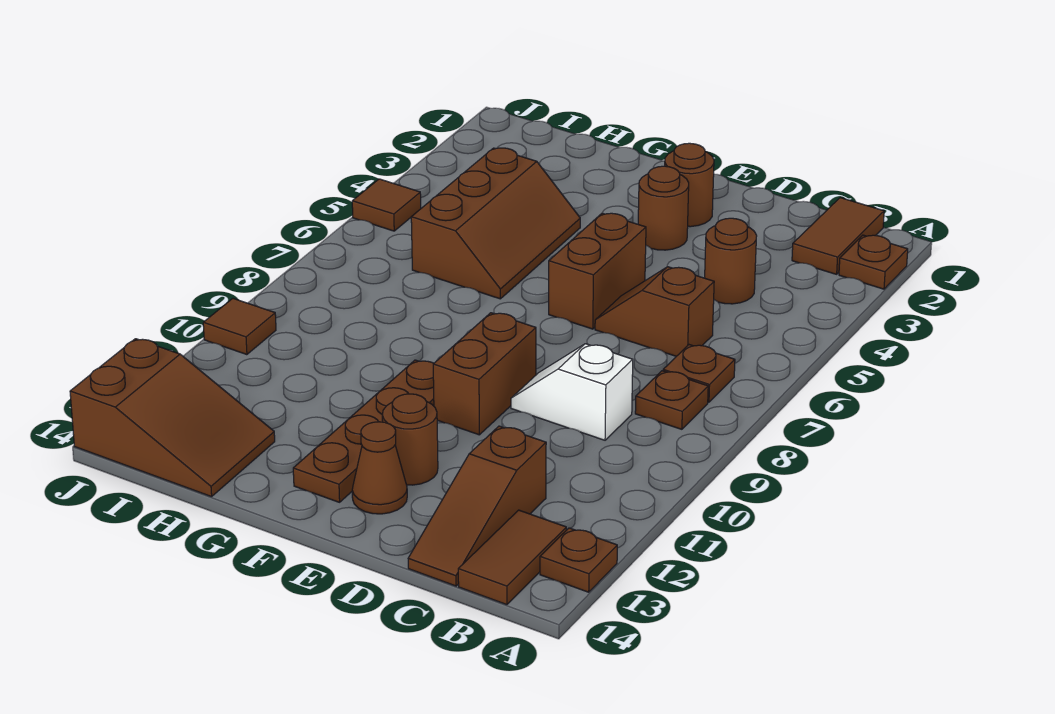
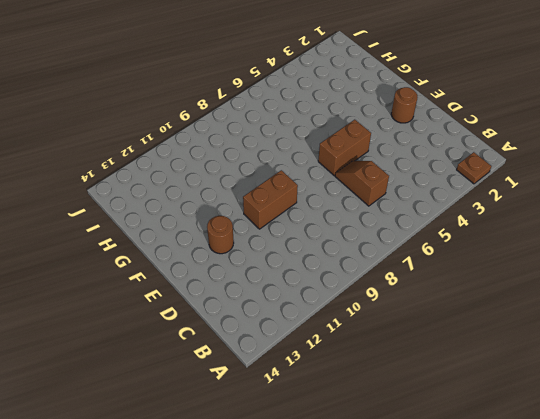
none -> brown plate A13 level 1
none -> brown tile B1:B2 level 1
none -> brown plate B7 level 1

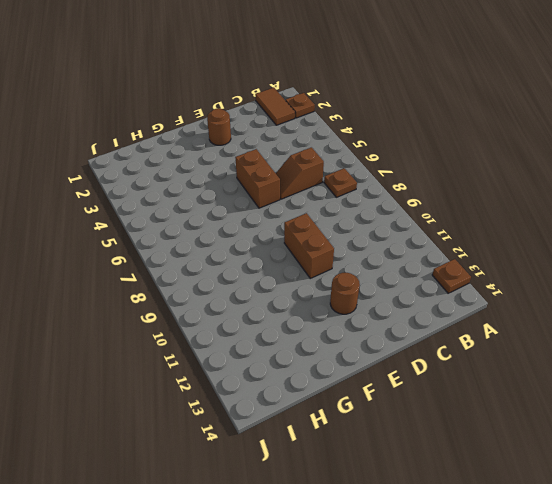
none -> brown plate B8 level 1
none -> brown tile B13:B14 level 1
none -> brown round brick C4 level 1

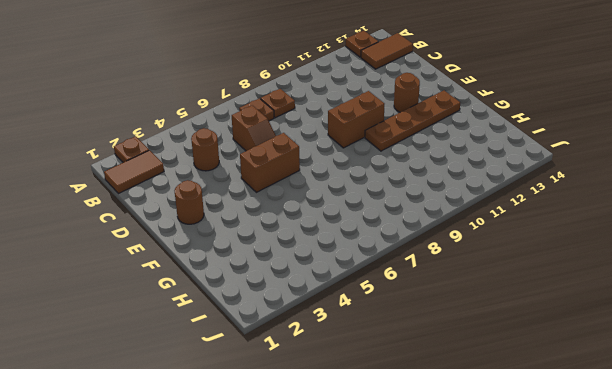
none -> white slope C9:D9 level 1 top C
none -> brown slope C12:C14 level 1 top 12
none -> brown round brick E3 level 1

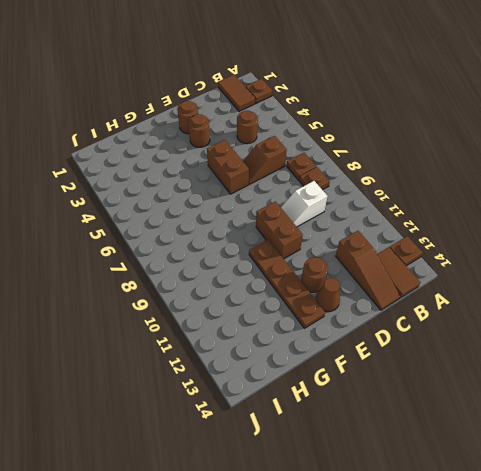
none -> brown slope G4:H6 level 1 top H
none -> brown slope H13:J14 level 1 top J
none -> brown tile J5 level 1

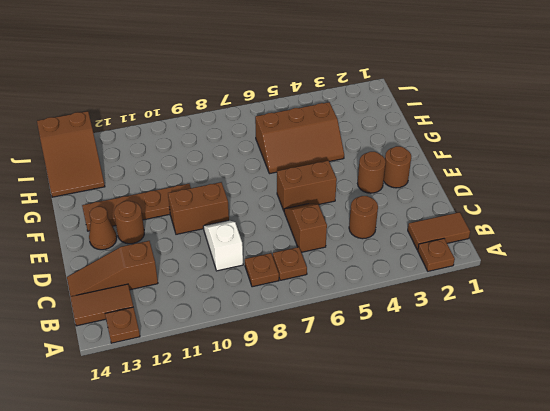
none -> brown tile J5 level 1
none -> brown tile J10 level 1

